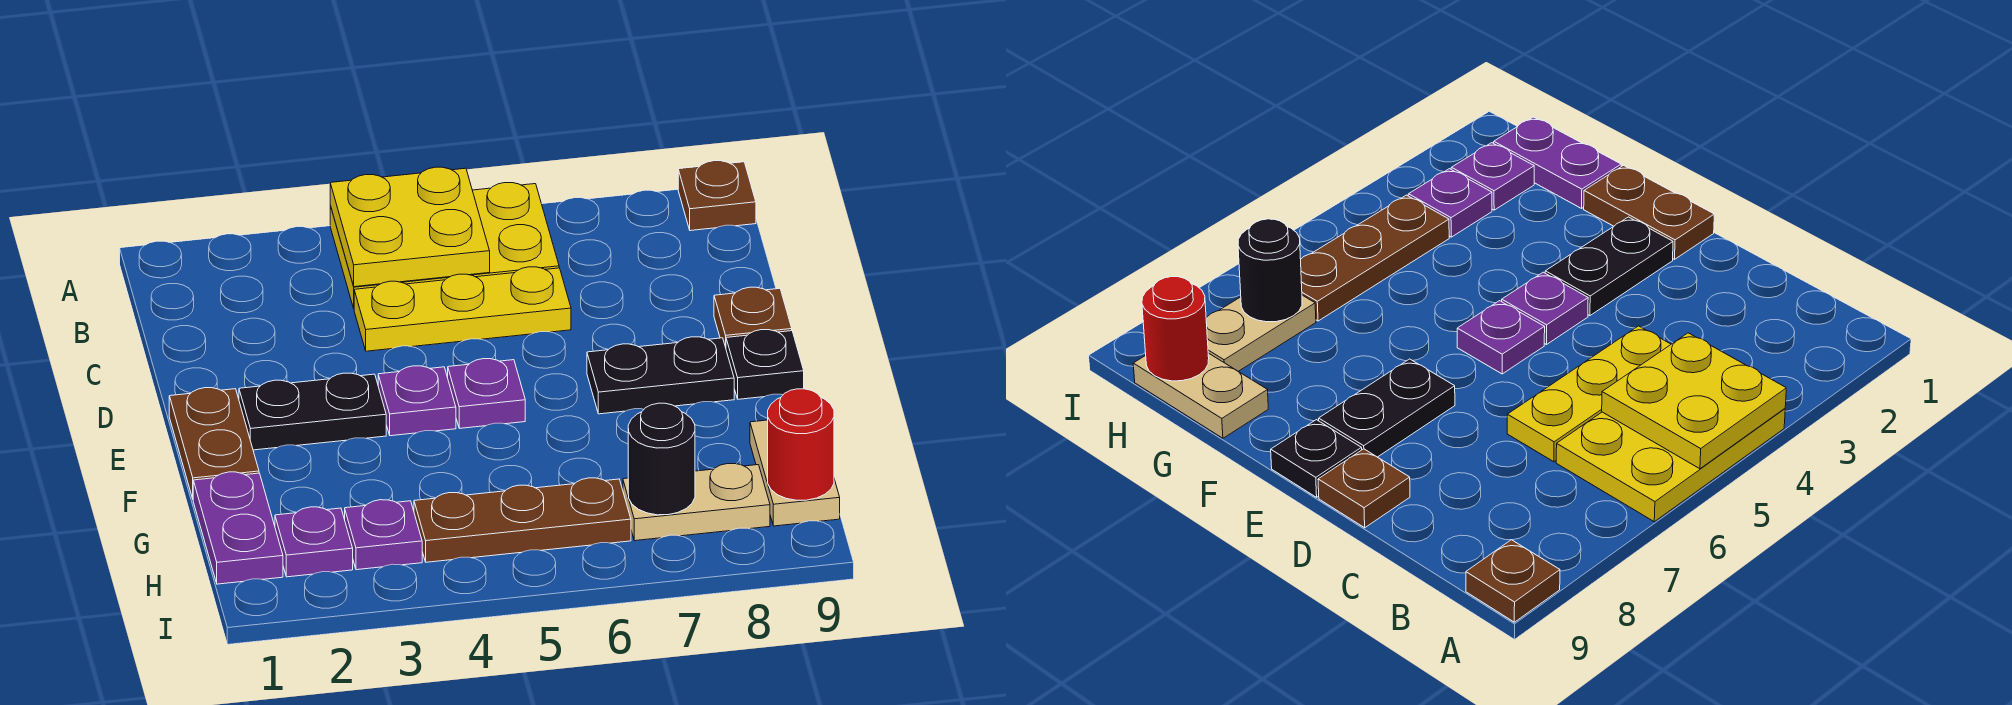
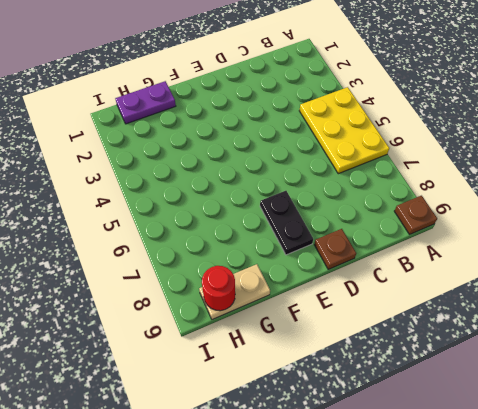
none -> yellow plate C4:C6 level 1
none -> brown plate E1:F1 level 1
none -> black plate E2:E3 level 1

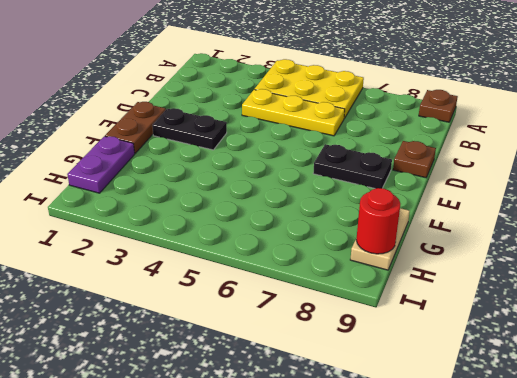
none -> purple plate E4 level 1
none -> purple plate E5 level 1
none -> black plate E9 level 1

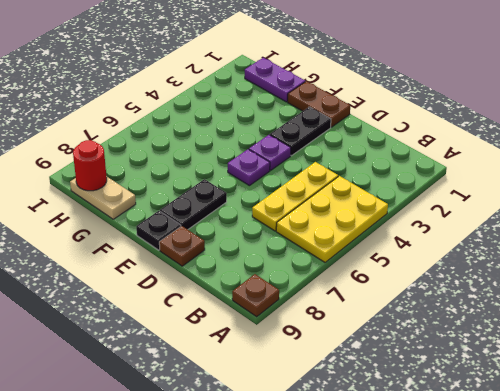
none -> purple plate H2 level 1
none -> purple plate H3 level 1
none -> brown plate H4:H6 level 1

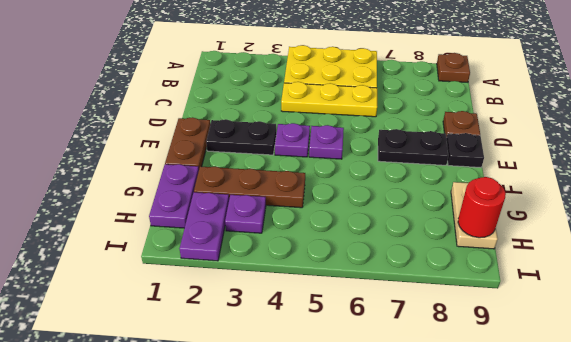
brown plate G2:G4 level 1 -> brown plate H4:H6 level 1
purple plate H2:I2 level 1 -> purple plate H2 level 1
none -> tan plate H7:H8 level 1
none -> yellow plate A4:B5 level 2
none -> black round brick H7 level 2

